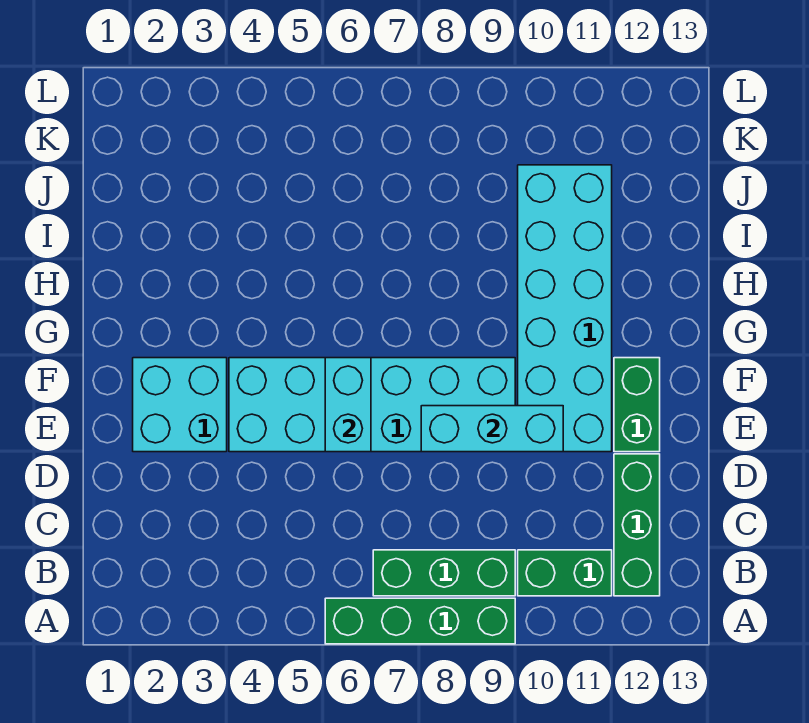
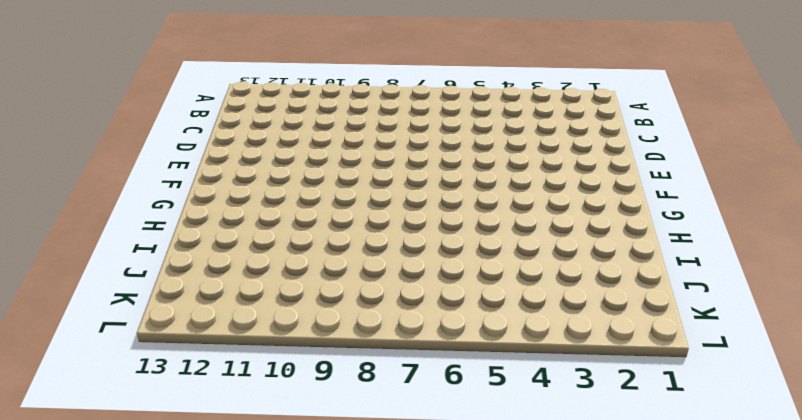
none -> green brick A6:A9 level 1
none -> green brick B7:B9 level 1

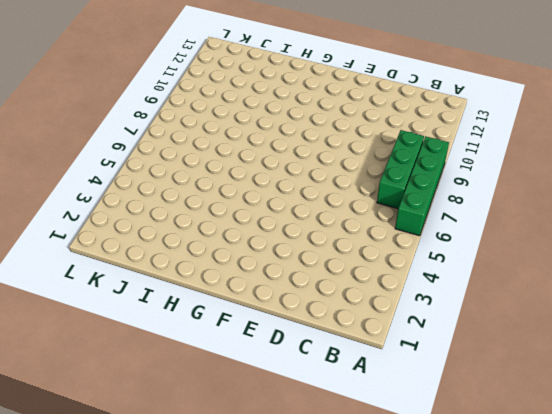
none -> green brick B10:B11 level 1
none -> green brick B12:D12 level 1

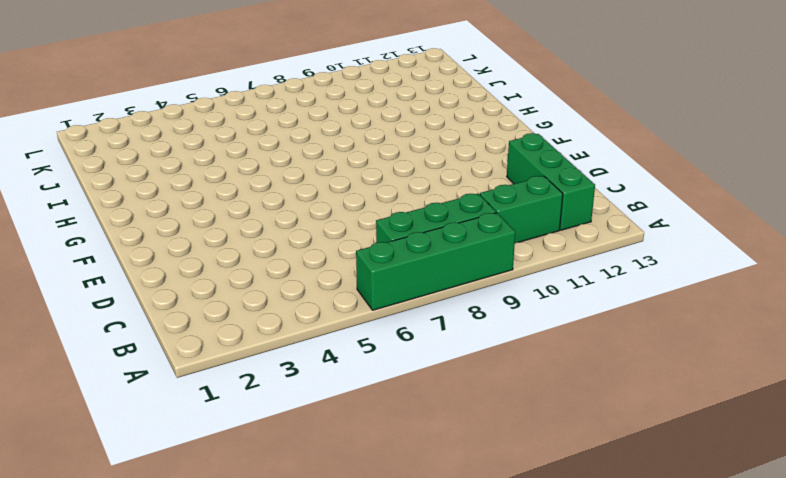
none -> cyan brick E2:F3 level 1
none -> cyan brick E4:F9 level 1

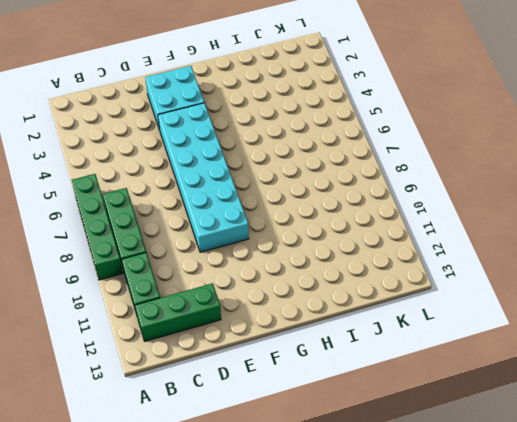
none -> cyan brick E10:J11 level 1
none -> green brick E12:F12 level 1

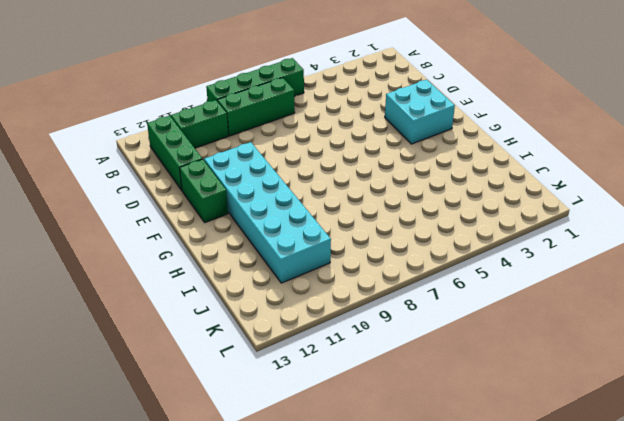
none -> cyan brick E4:F9 level 1
none -> cyan brick E6:F6 level 2

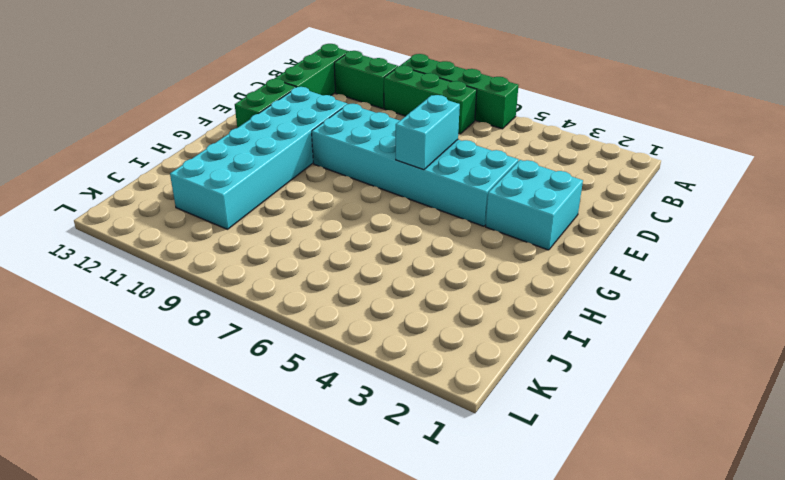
none -> cyan brick E8:E10 level 2

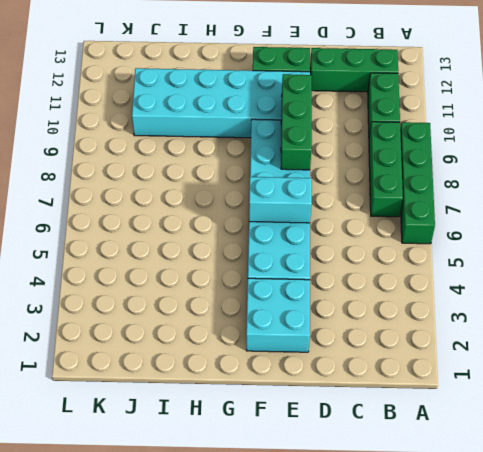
green brick E8:E10 level 2 -> cyan brick E8:E10 level 2

